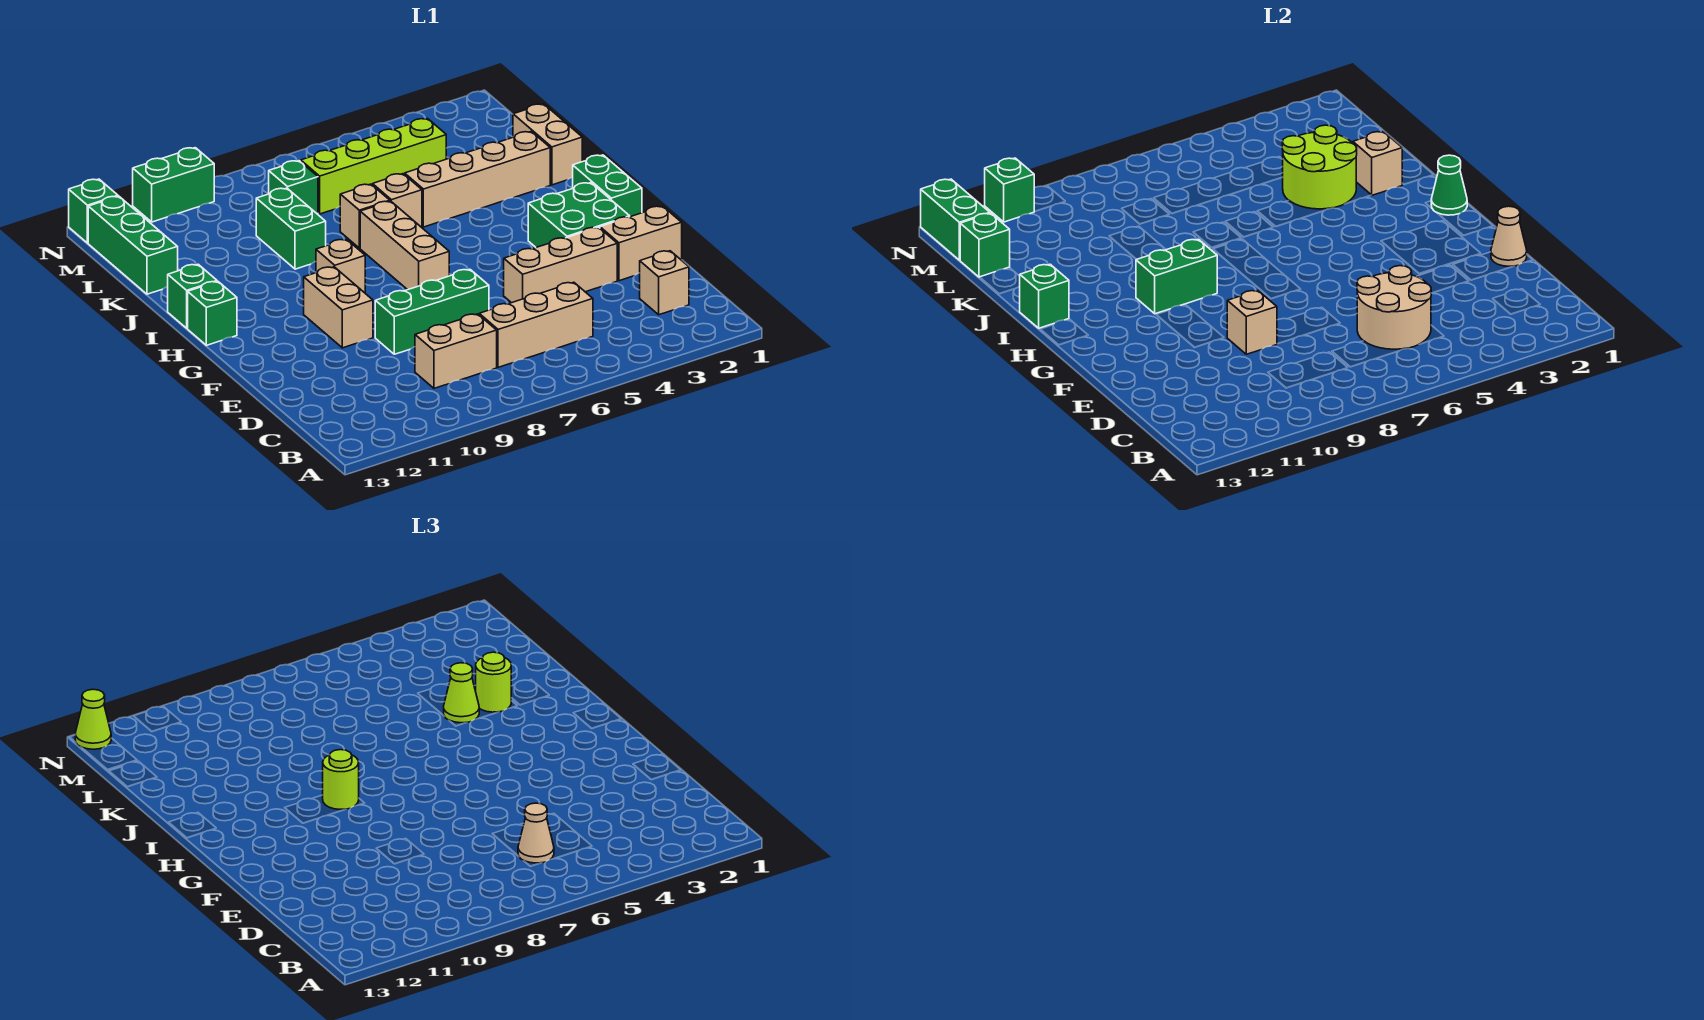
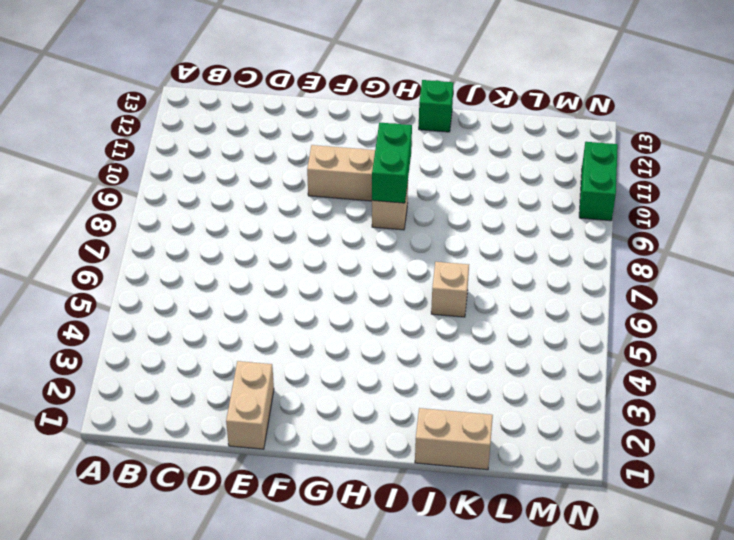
none -> tan brick C2 level 1
none -> tan brick C5:C7 level 1
none -> tan brick C8:C9 level 1
none -> tan brick E3:E5 level 1

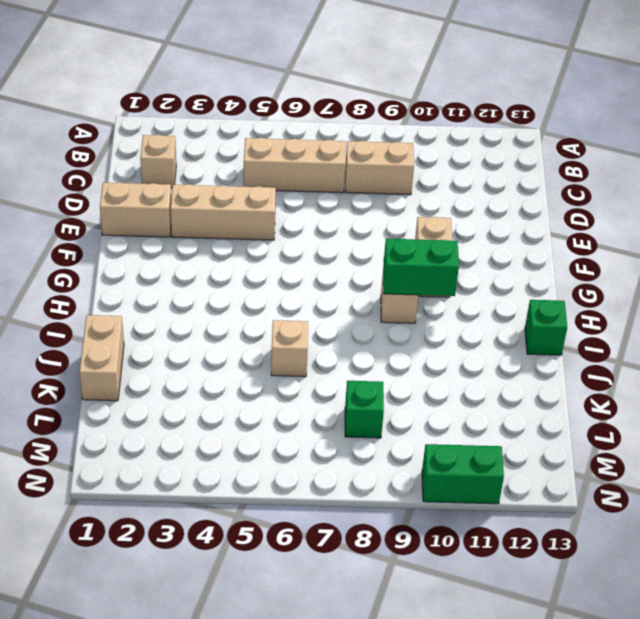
none -> green brick E7:E9 level 1
none -> green brick F2:G3 level 1
none -> green brick G1:H1 level 1
none -> tan brick G7:I7 level 1

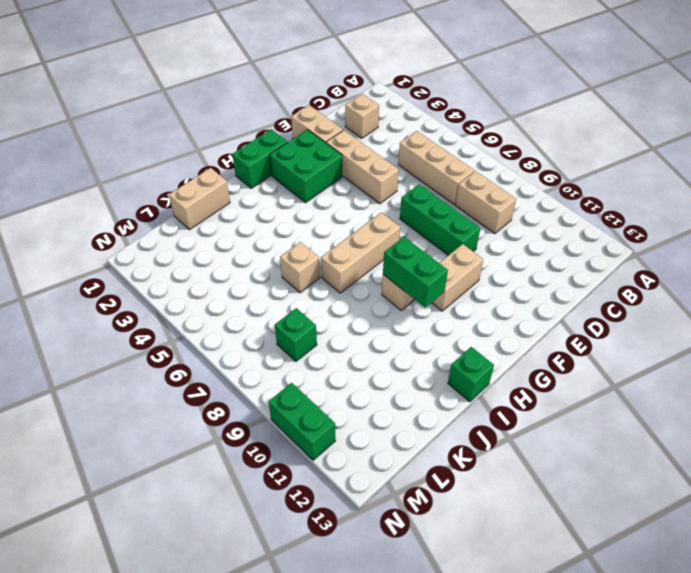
none -> green brick H13 level 1
none -> tan brick J2:J5 level 1
none -> tan brick J7 level 1
none -> green brick J9:K9 level 1

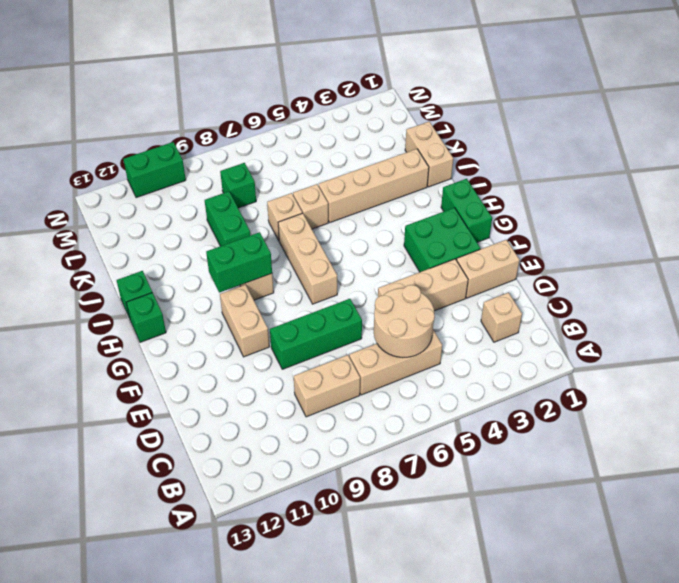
none -> green brick K13:M13 level 1
none -> lime brick L4:L7 level 1
none -> green brick N13 level 1
none -> tan cone E1 level 2

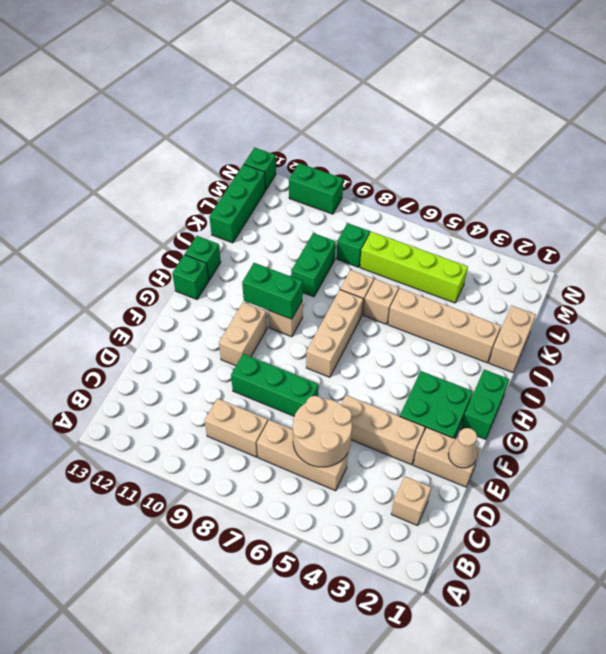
none -> tan brick E9 level 2
none -> green cone H1 level 2
none -> green brick I13 level 2
none -> tan brick J2 level 2

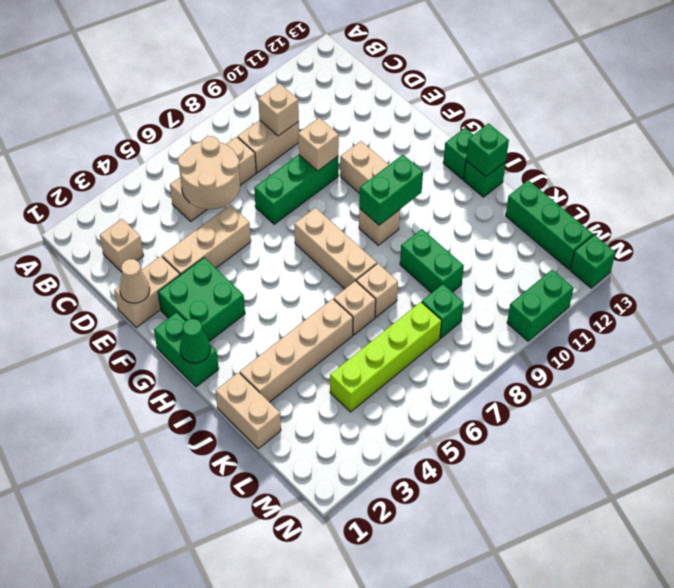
tan brick C9 level 2 -> tan brick J2 level 2
none -> lime round brick J3:K4 level 2
none -> green brick L13 level 2
none -> green brick M13:N13 level 2
none -> green brick N11 level 2

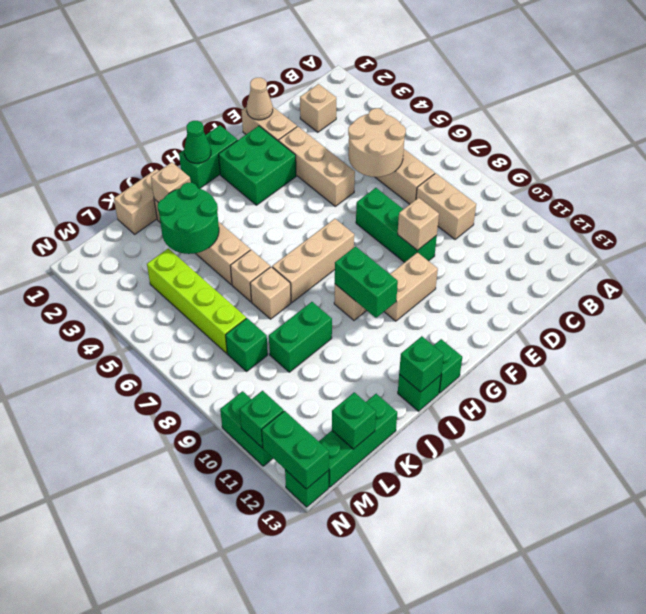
green round brick J3:K4 level 2 -> lime round brick J3:K4 level 2
green brick N12:N13 level 2 -> green brick M13:N13 level 2
none -> tan cone C6 level 3
none -> lime round brick H9 level 3
none -> lime round brick J3 level 3
none -> lime cone J4 level 3

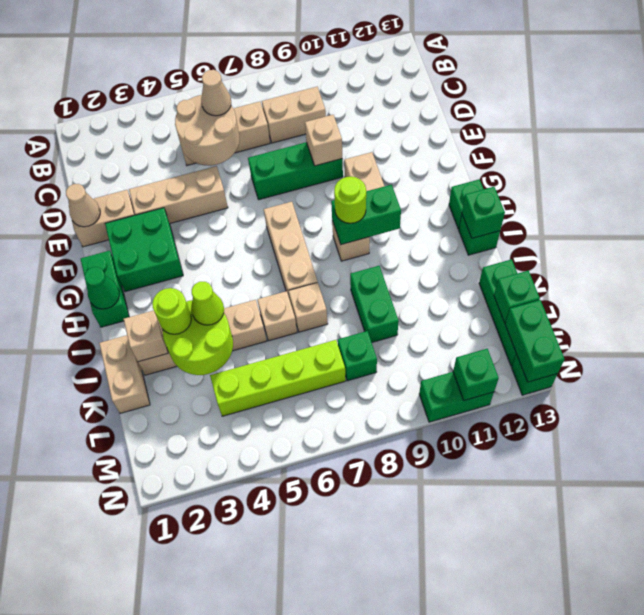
none -> tan brick C2 level 1
none -> lime cone N13 level 3

